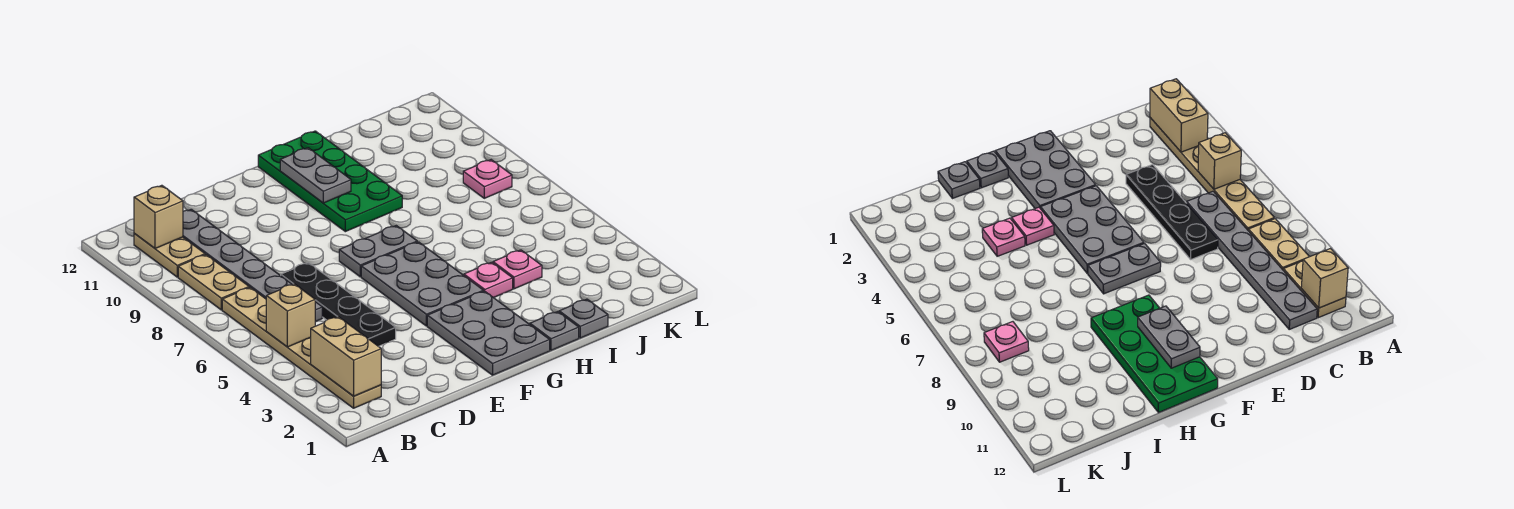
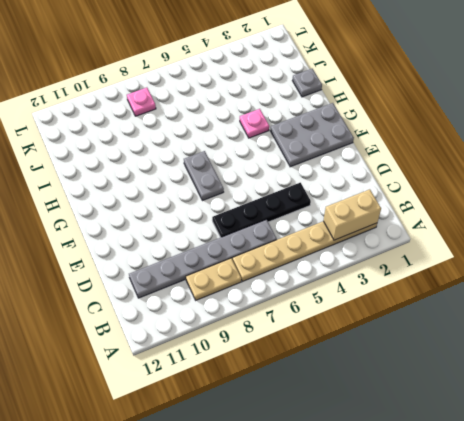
none -> tan plate B10:B11 level 1
none -> grey plate F4:G6 level 1
none -> green plate G9:H12 level 1

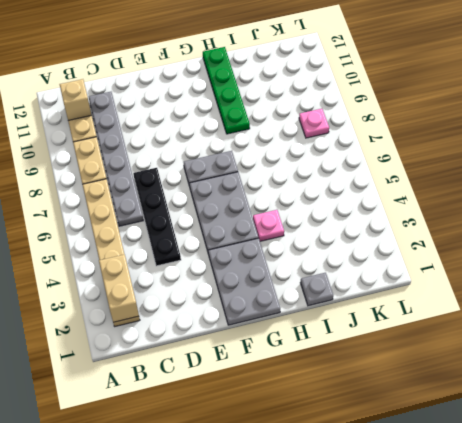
green plate H9:H12 level 1 -> green plate G9:H12 level 1
none -> grey plate H1 level 1
none -> pink plate I4 level 1
none -> tan brick B5 level 2

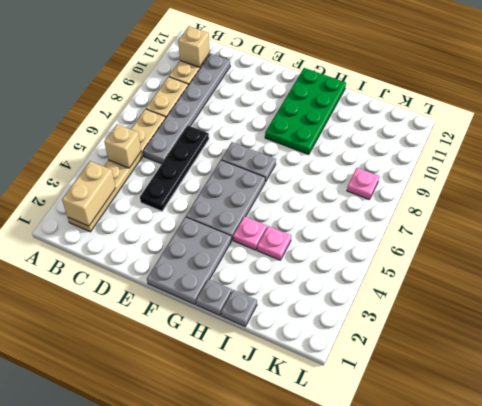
none -> grey plate G10:G11 level 2

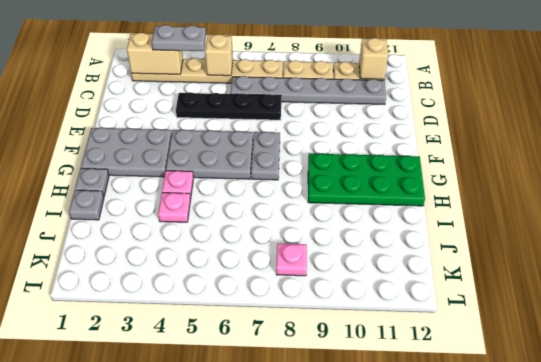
grey plate B3:B4 level 3 -> grey plate G10:G11 level 2

